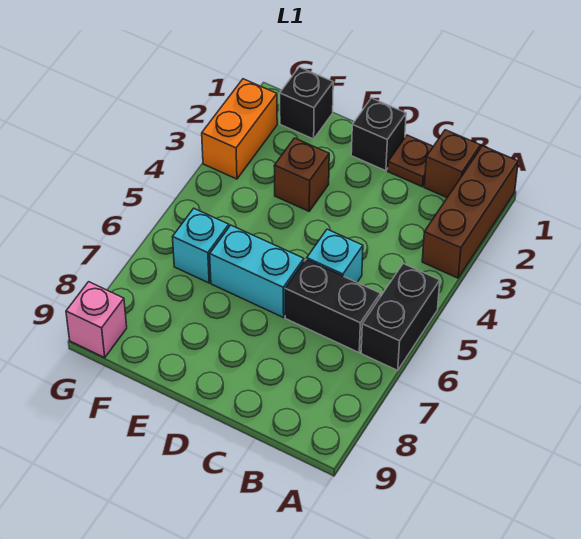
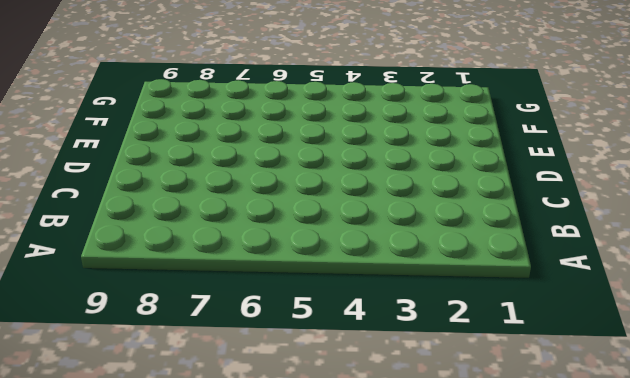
none -> brown brick A1:A3 level 1
none -> black brick A5:A6 level 1
none -> brown brick B1 level 1

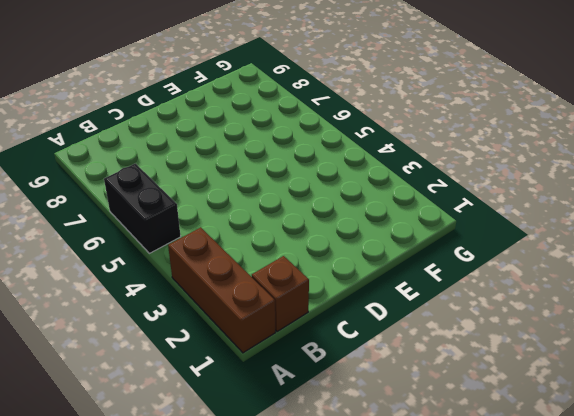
none -> black brick B6:C6 level 1
none -> brown plate C1 level 1
none -> cyan brick C5 level 1

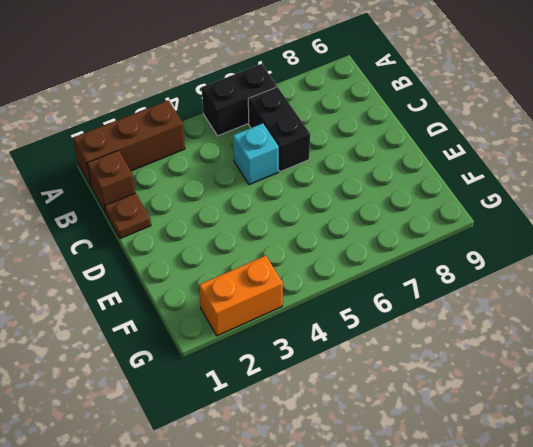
none -> black brick D1 level 1
none -> cyan brick D6:E6 level 1
none -> brown brick E3 level 1

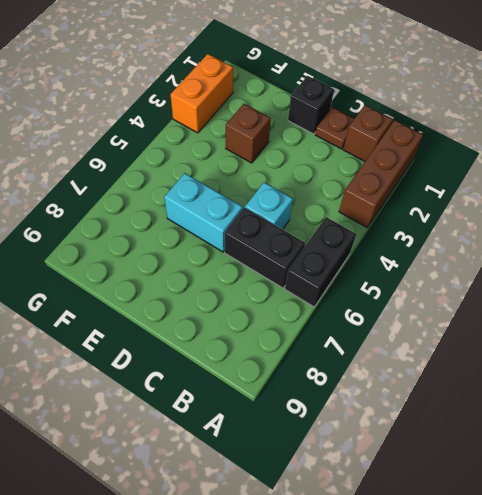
none -> black brick F1 level 1
none -> cyan brick F6 level 1
none -> pink brick G9 level 1

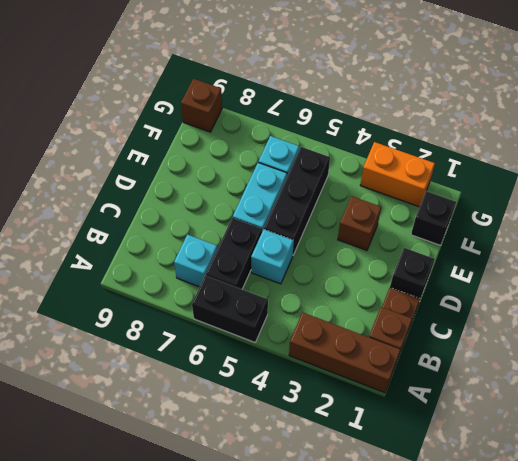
cyan brick B7 level 1 -> none
black brick D5:F5 level 1 -> none
brown brick G9 level 1 -> pink brick G9 level 1

